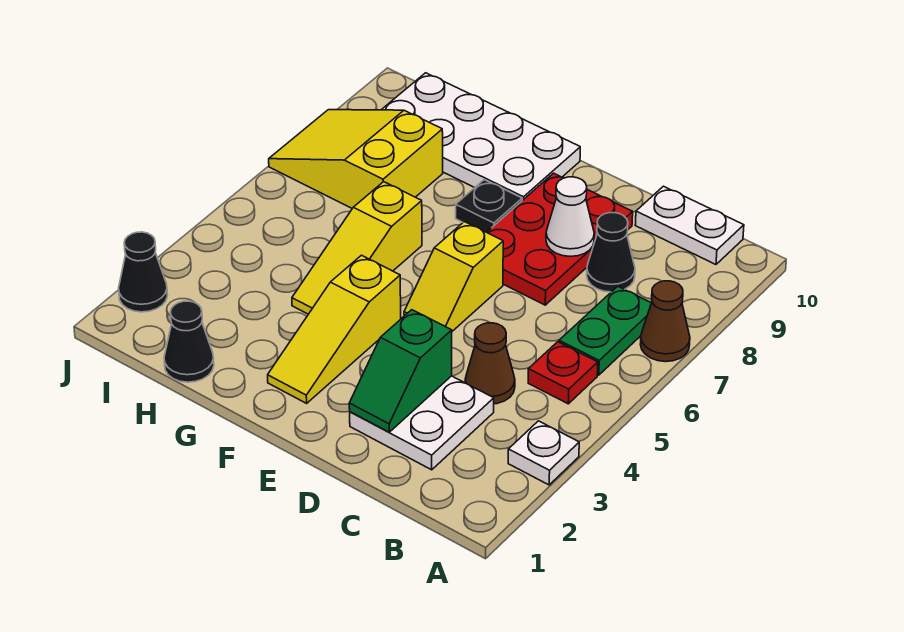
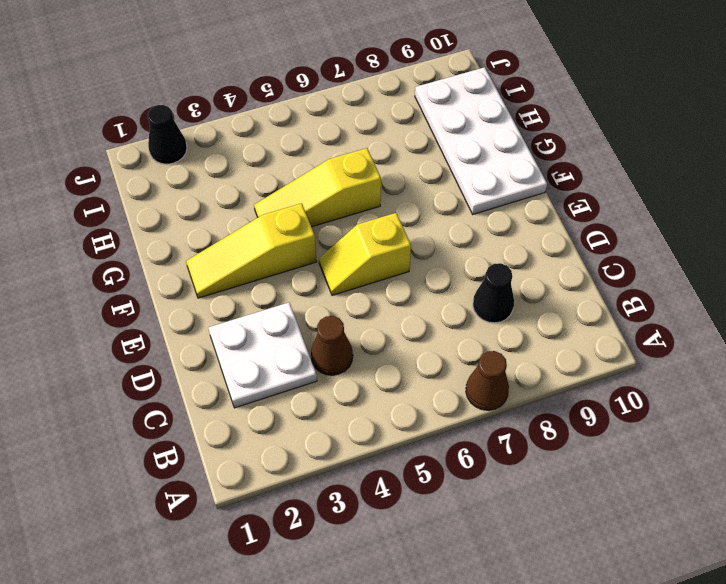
none -> white plate A3 level 1
none -> red plate B5 level 1
none -> green plate B6:B7 level 1

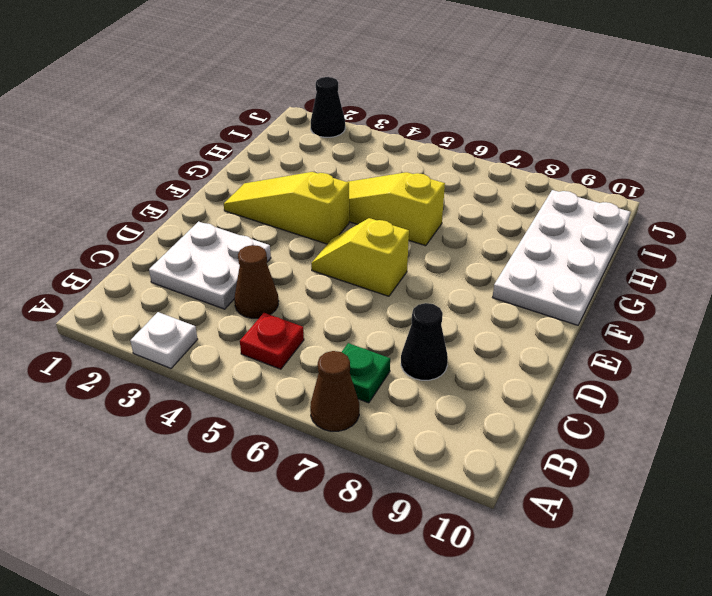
green plate B7 level 1 -> green plate B6:B7 level 1
none -> white plate B10:C10 level 1
none -> red plate D7:E9 level 1
none -> black plate F8 level 1

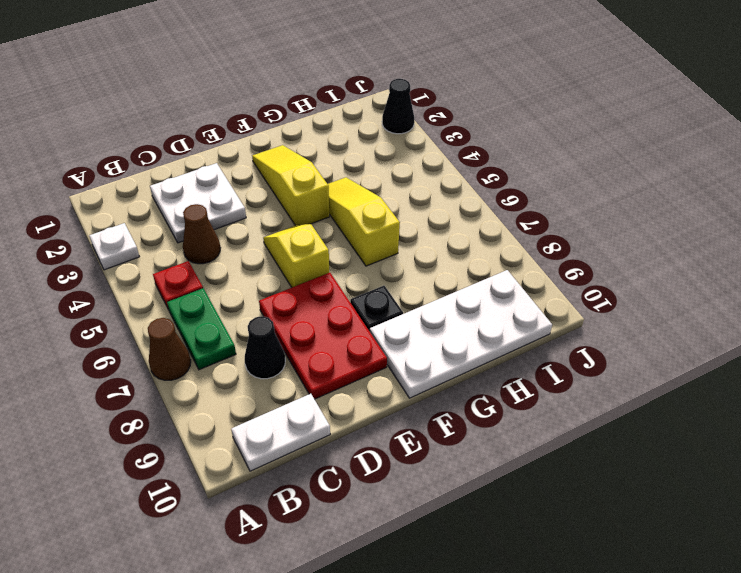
none -> black cone H1 level 1
none -> yellow slope H7:J8 level 1 top H
none -> green slope D2:D3 level 2 top 3

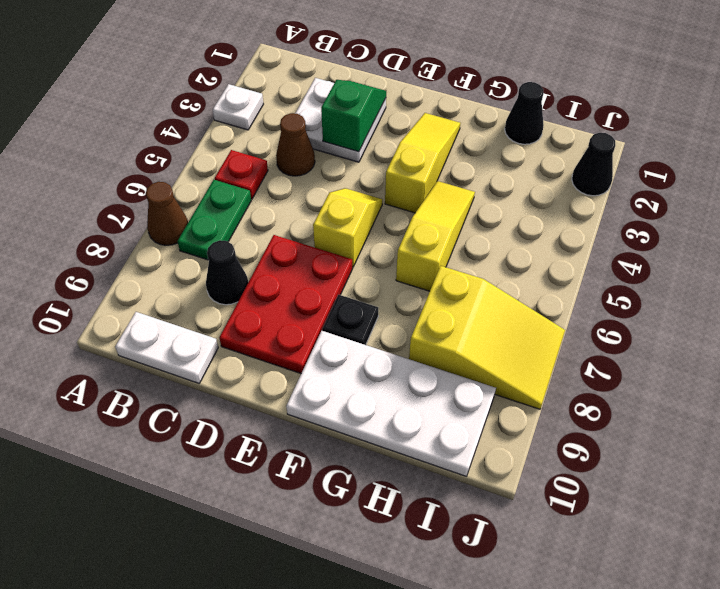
none -> white cone D8 level 2

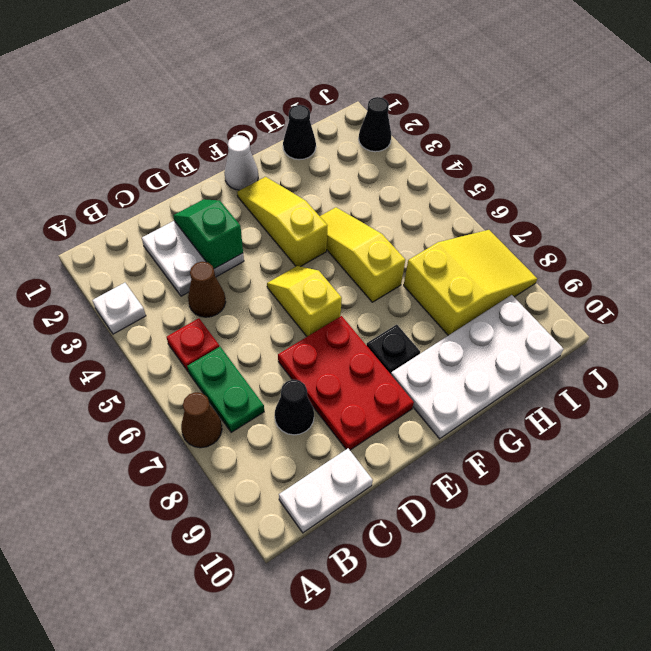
white cone F1 level 1 -> white cone D8 level 2

